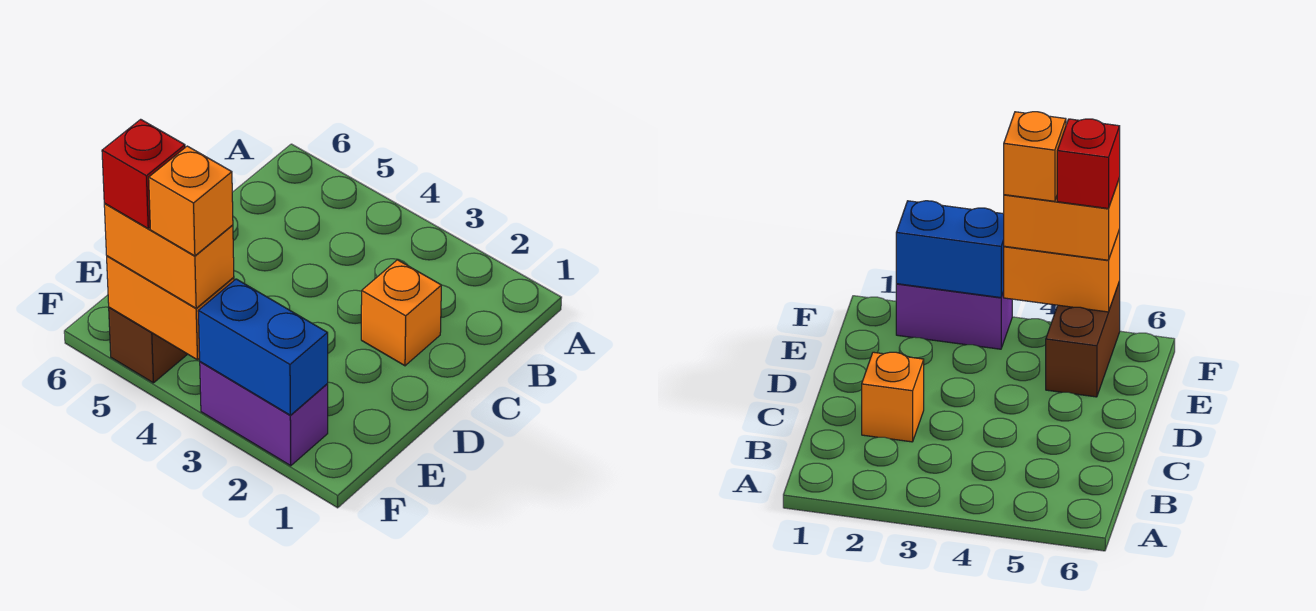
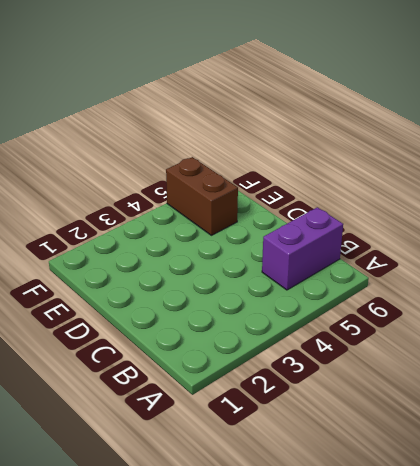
purple brick B5:B6 level 1 -> purple brick F2:F3 level 1
none -> orange brick C2 level 1
none -> blue brick F2:F3 level 2

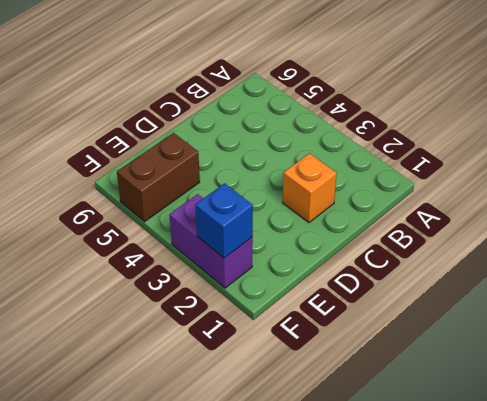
blue brick F2 level 2 -> blue brick F2:F3 level 2
none -> orange brick F4:F5 level 2
none -> orange brick F4:F5 level 3

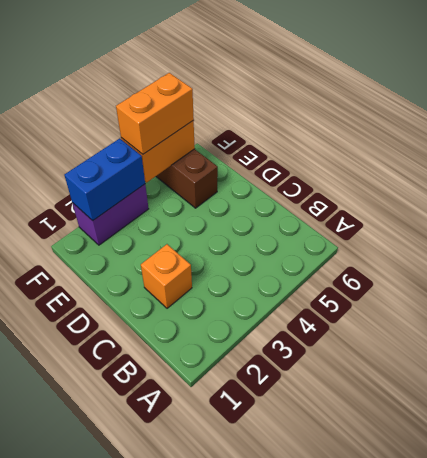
none -> orange brick F4 level 4
none -> red brick F5 level 4

